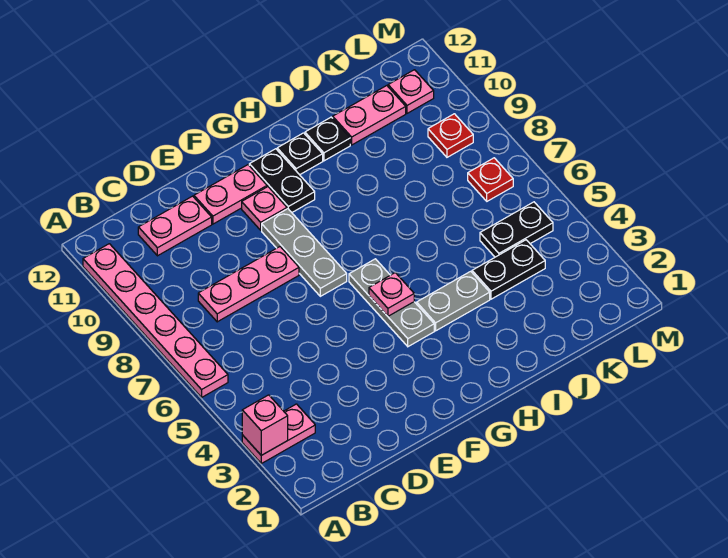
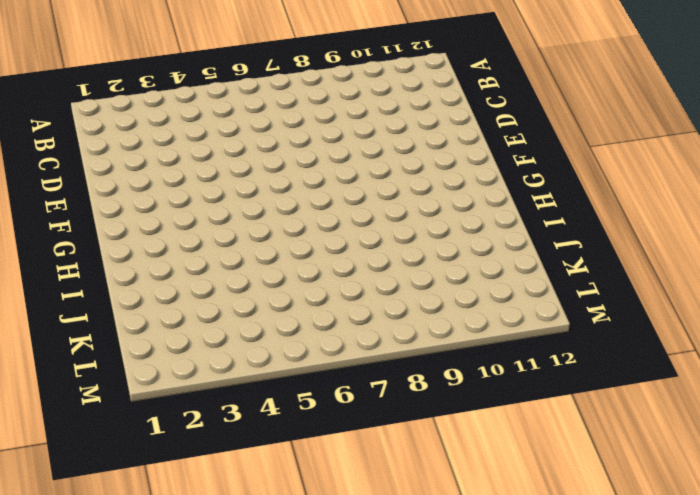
none -> pink plate A3:B3 level 1
none -> pink plate A6:A11 level 1
none -> pink plate C8:E8 level 1

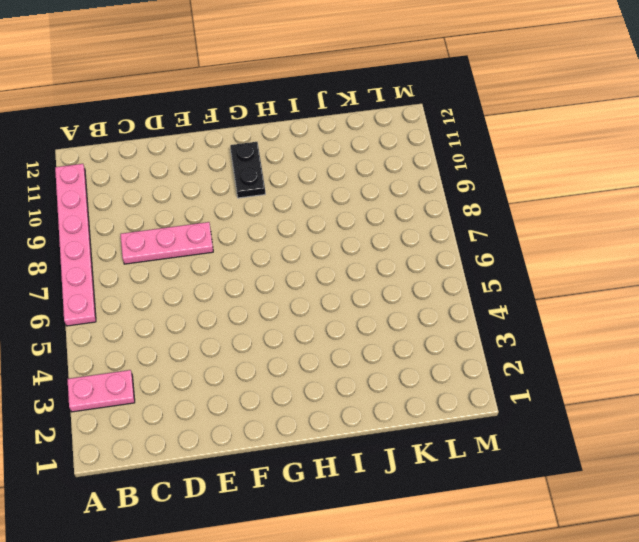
none -> pink plate C11:D11 level 1
none -> pink plate E11:F11 level 1
none -> grey plate F7:F9 level 1

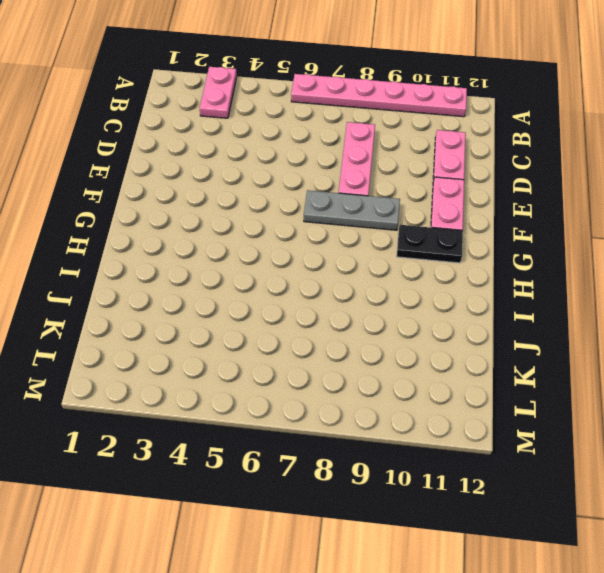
none -> pink plate F10 level 1
none -> grey plate G4:G6 level 1
none -> grey plate H4:I4 level 1

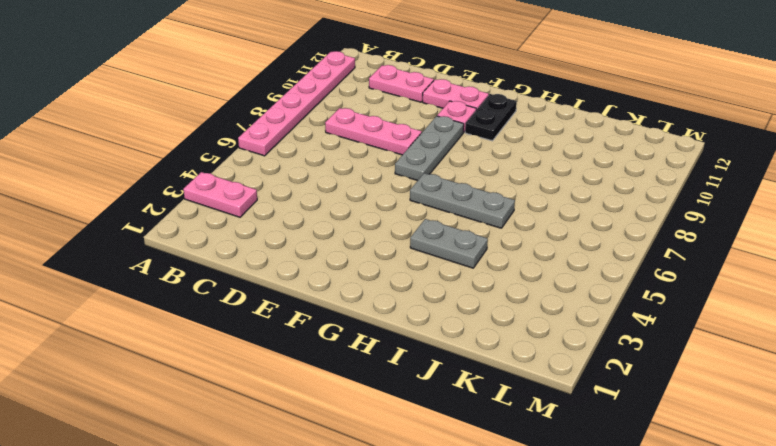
grey plate G6:I6 level 1 -> grey plate G4:G6 level 1
none -> black plate H11 level 1
none -> black plate I11 level 1
none -> black plate J4:K4 level 1

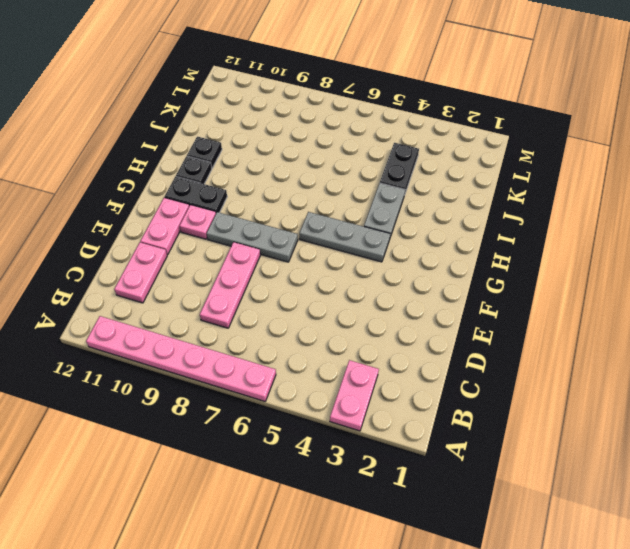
none -> pink plate J11:K11 level 1
none -> black plate K5:L5 level 1
none -> red plate L7 level 1

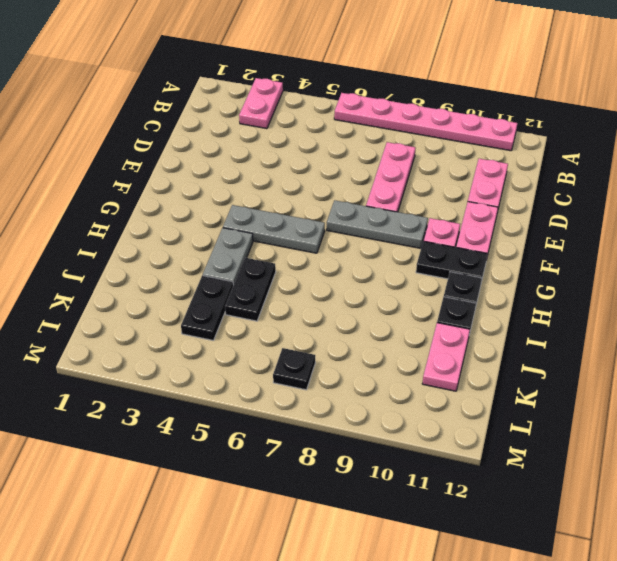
black plate I5:J5 level 1 -> black plate K5:L5 level 1
black plate L7 level 1 -> red plate L7 level 1
none -> red plate L9 level 1
none -> pink plate L11 level 1
none -> pink brick A3 level 2

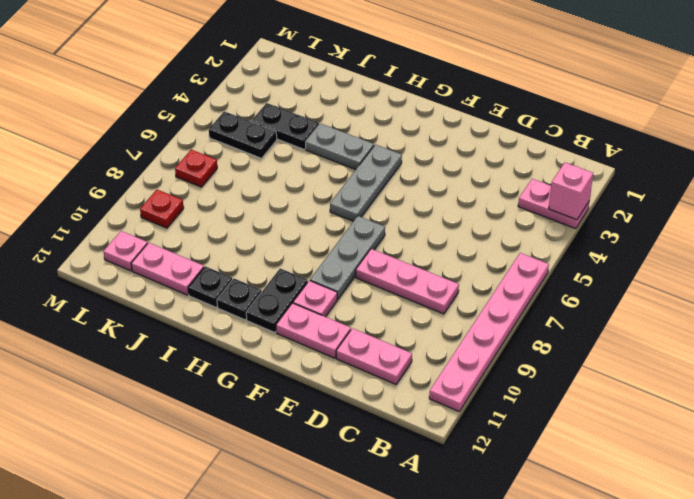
none -> pink plate G5 level 2

